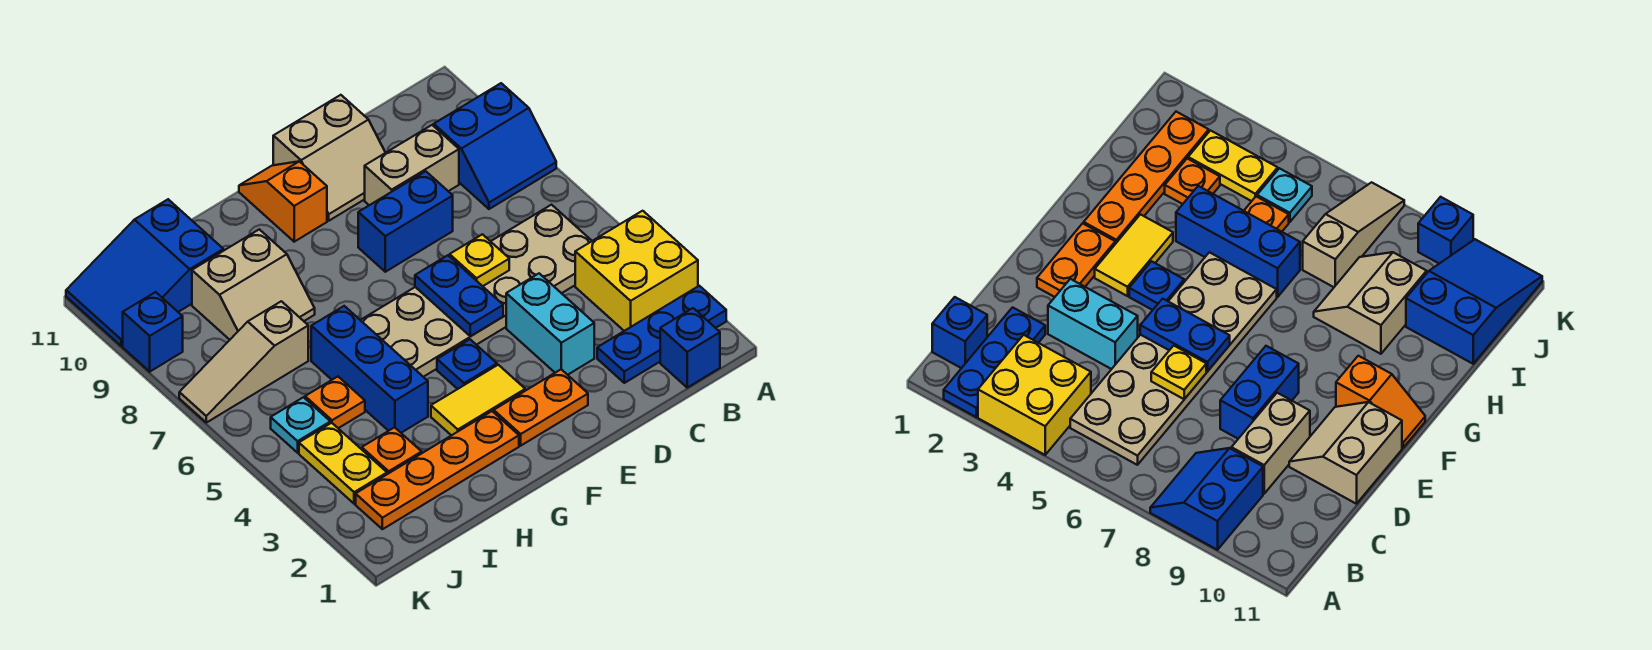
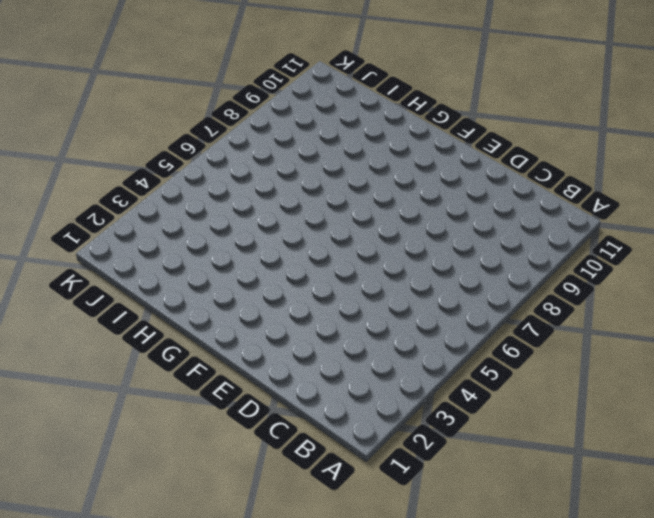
none -> blue plate A2:C2 level 1
none -> yellow brick A3:B4 level 1
none -> blue slope A8:B9 level 1 top 9

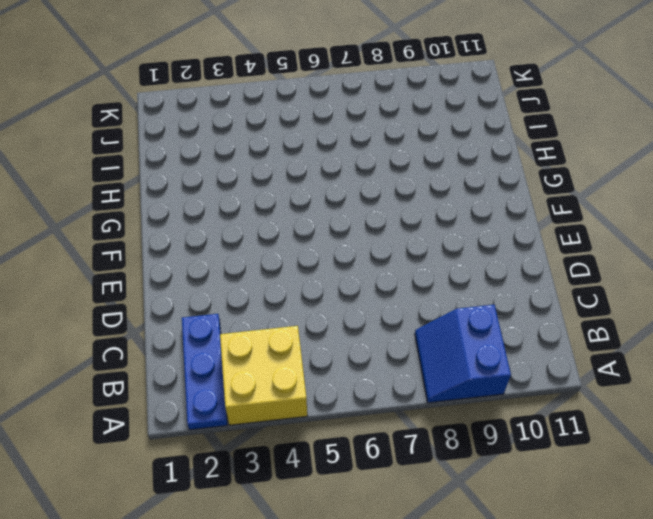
none -> blue brick B1 level 1
none -> tan plate B5:G6 level 1
none -> tan brick C9:D9 level 1

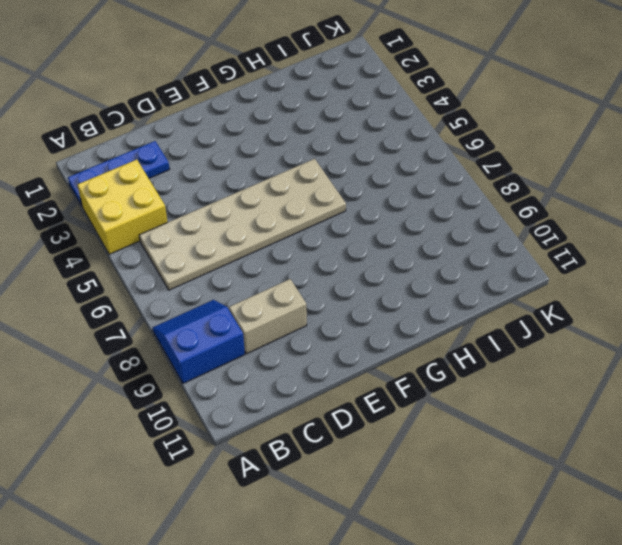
none -> blue brick B1 level 1
none -> cyan brick D3:D4 level 1
none -> blue brick D8:E8 level 1

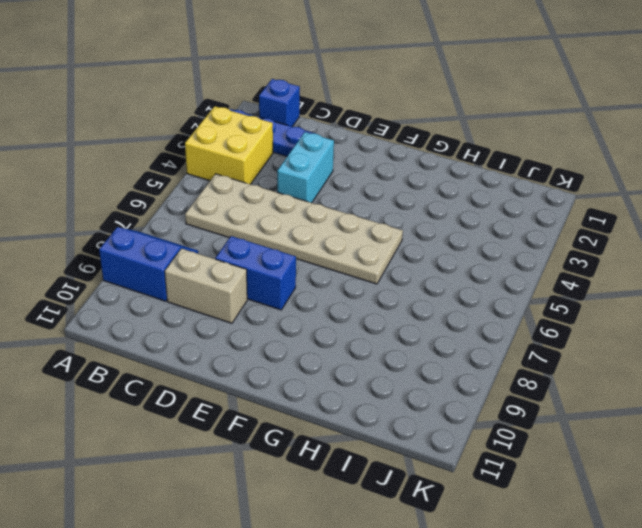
none -> tan slope D10:E11 level 1 top 11
none -> orange plate E2:F2 level 1
none -> yellow tile F3:G3 level 1

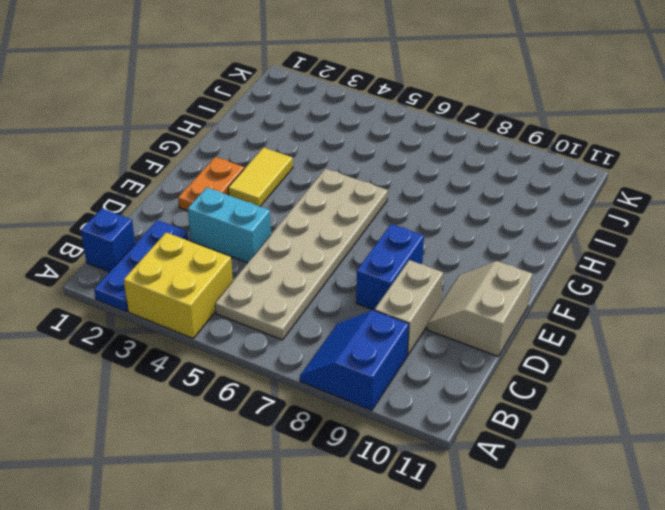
none -> blue plate F4 level 1
none -> orange slope F10:F11 level 1 top 10
none -> orange plate G2:J2 level 1

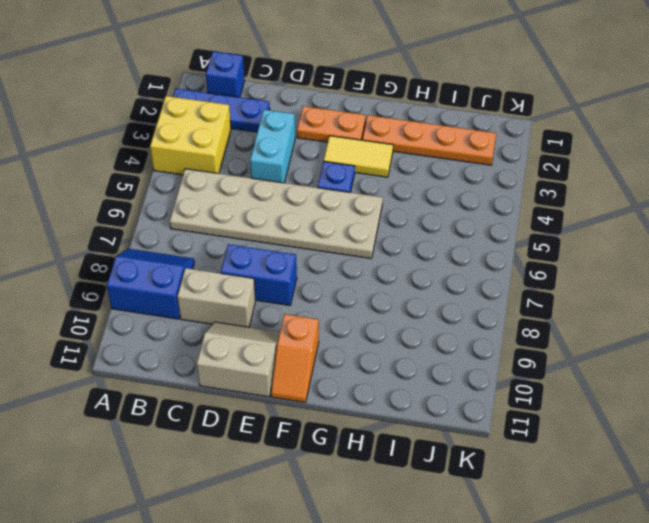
none -> blue brick H4:H6 level 1
none -> tan slope H8:I9 level 1 top 9
none -> orange plate I3 level 1

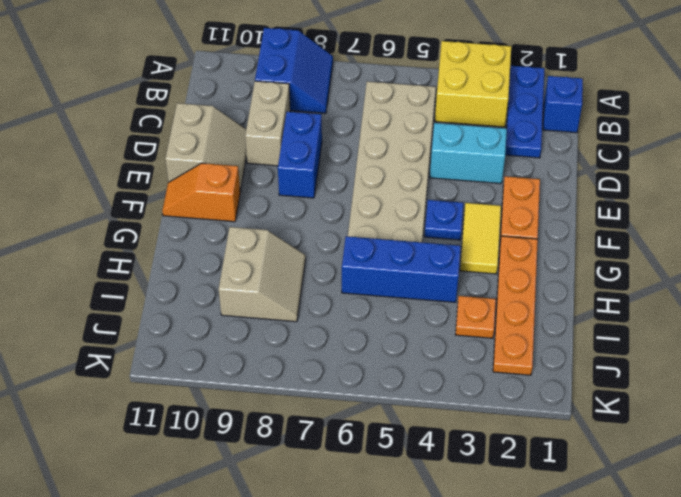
none -> orange plate I5 level 1
none -> tan slope I7:K7 level 1 top I
none -> blue slope I10:K11 level 1 top I

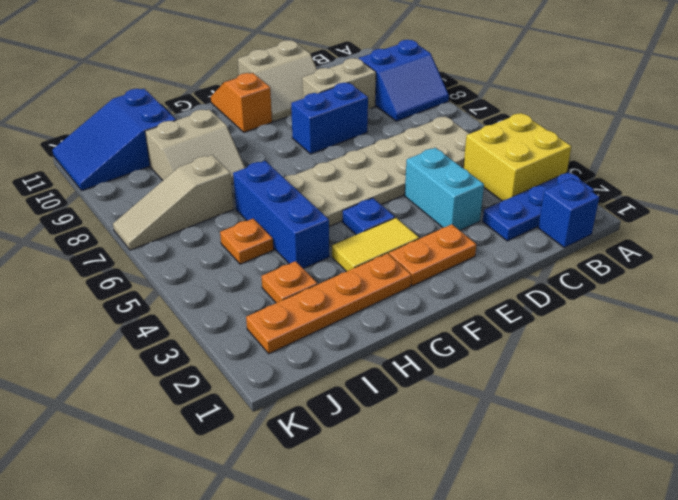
none -> yellow plate J3:J4 level 1
none -> cyan plate J5 level 1
none -> blue brick K9 level 1

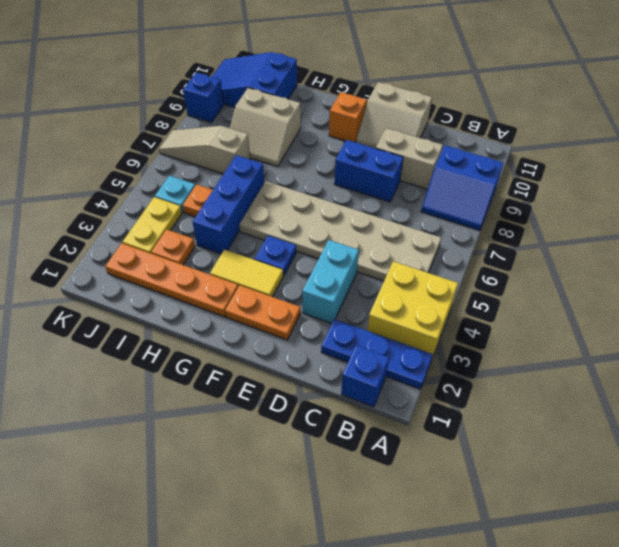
none -> yellow plate D6 level 2
none -> blue plate E5:E6 level 2

